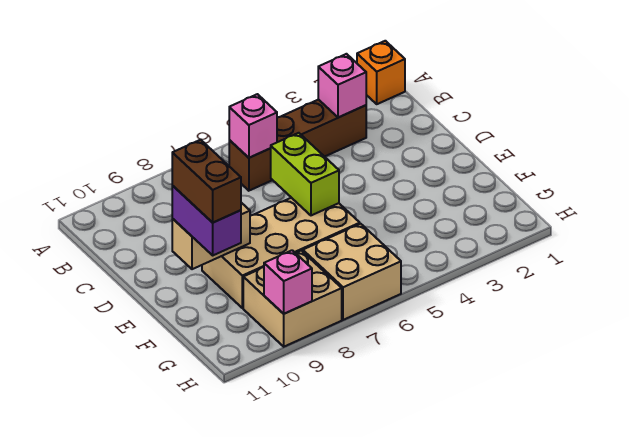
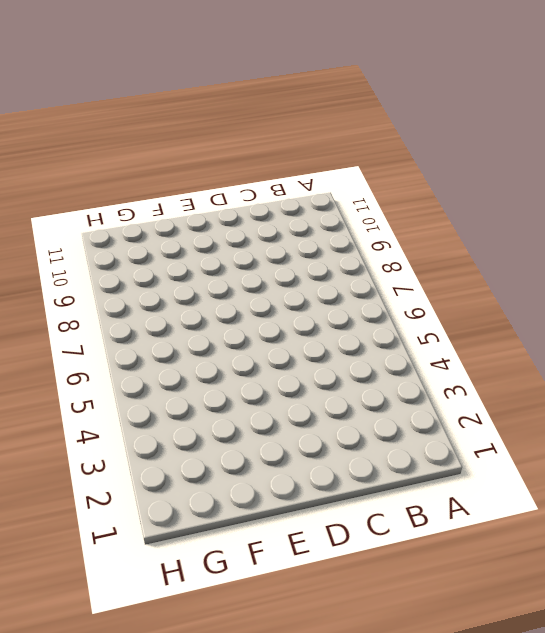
none -> orange brick A1 level 1
none -> brown brick B3:B6 level 1
none -> tan brick E6:F9 level 1

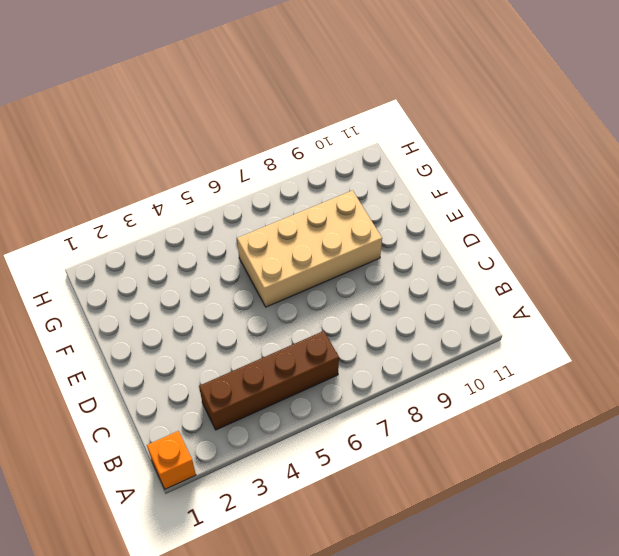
none -> tan brick G6:H7 level 1
none -> tan brick G8:H9 level 1
none -> pink brick B3 level 2

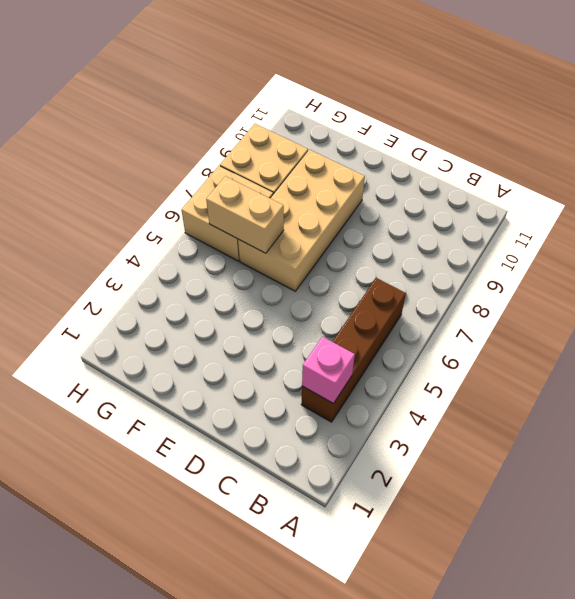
tan brick F6:G6 level 2 -> tan brick E9:E10 level 2
none -> orange brick A1 level 1
none -> pink brick B6 level 2
none -> lime brick D6:E6 level 2

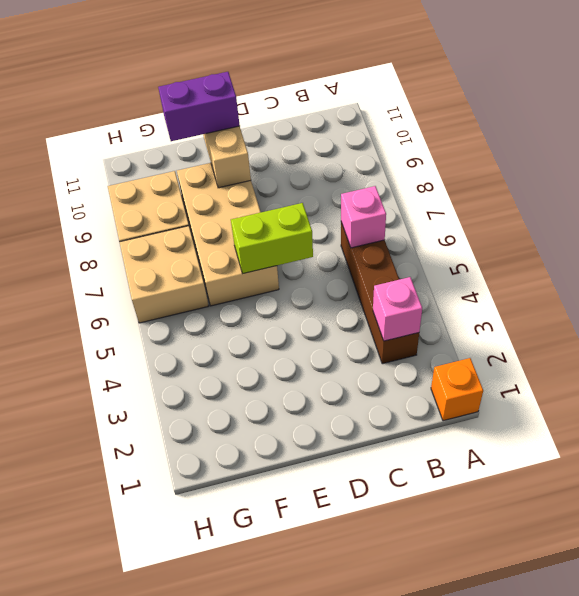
none -> pink brick H9 level 2
none -> brown brick E10:F10 level 4

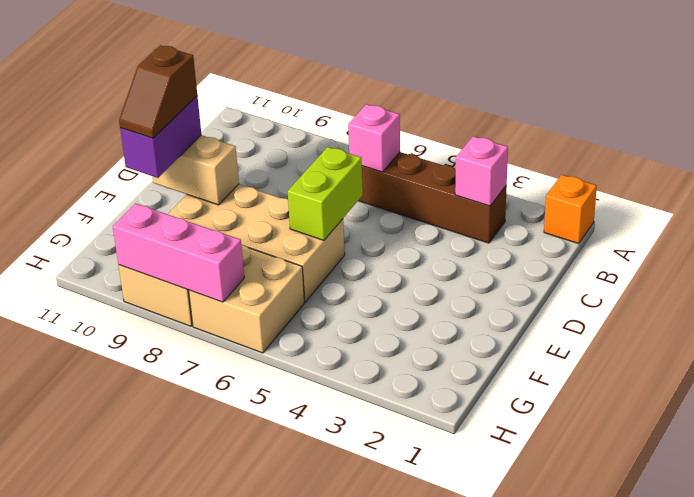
brown slope E10:F10 level 4 top E -> brown brick E10:F10 level 4
pink brick H7:H9 level 2 -> pink brick H9 level 2

